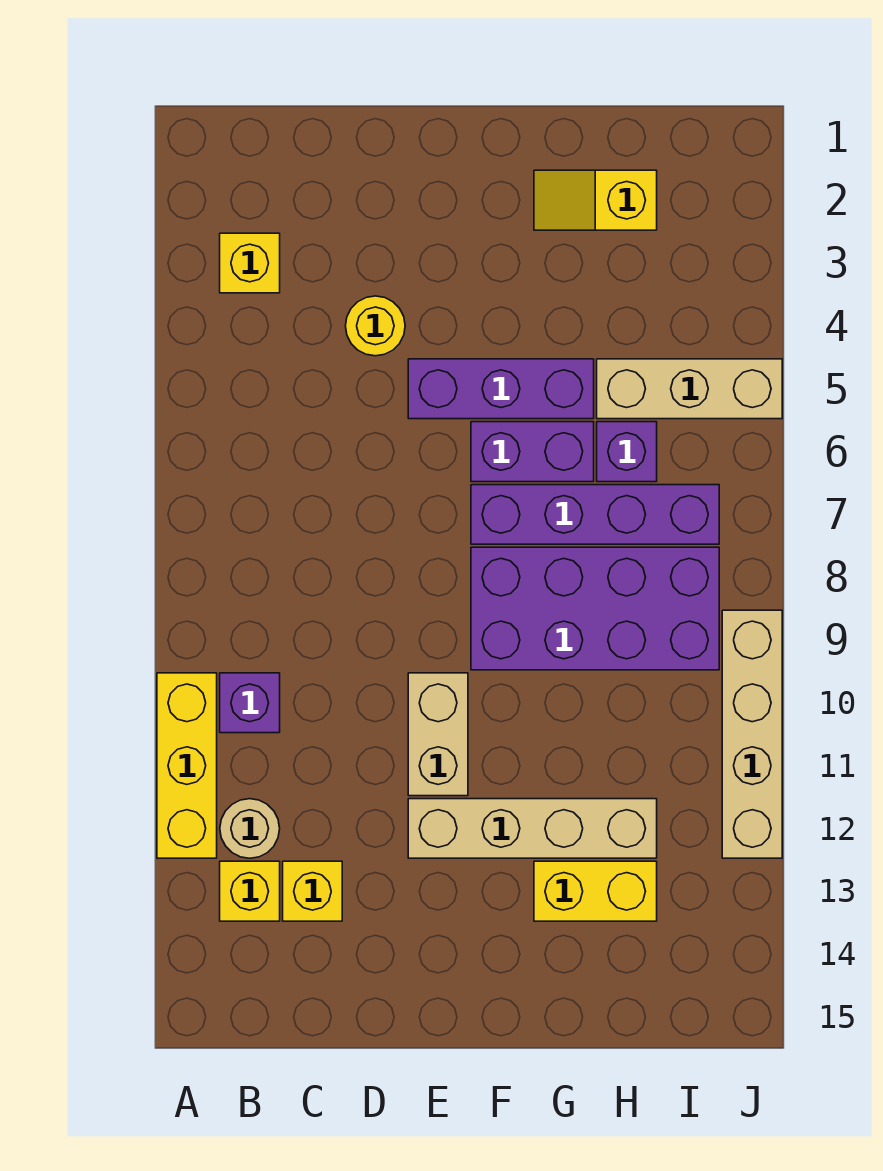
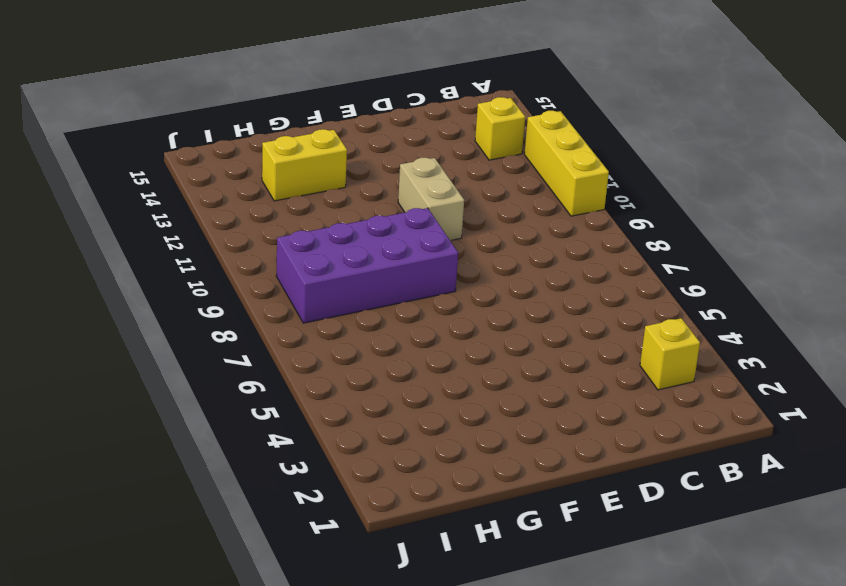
none -> purple brick B10 level 1
none -> tan round brick B12 level 1
none -> yellow brick C13 level 1

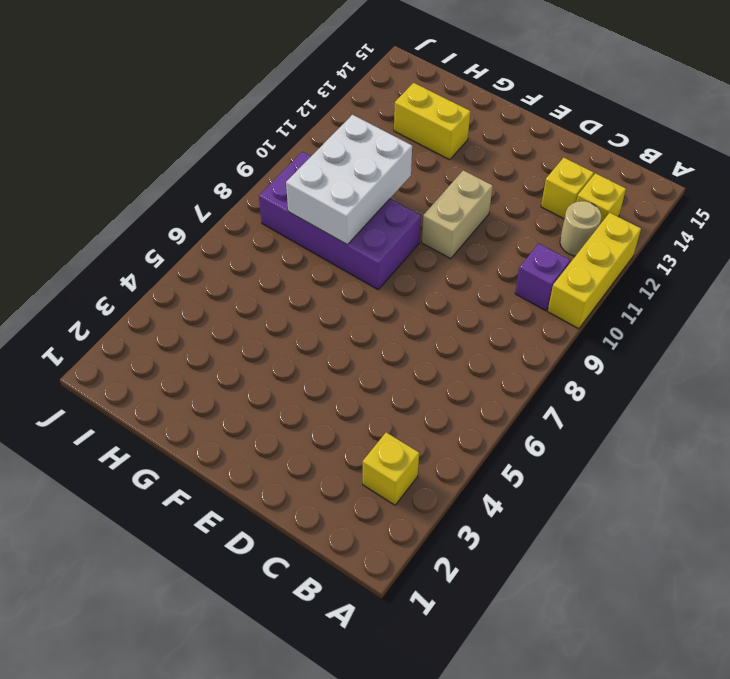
white brick G8:H10 level 2 -> none
none -> yellow round brick D4 level 1
none -> purple brick E5:G5 level 1
none -> tan brick E12:H12 level 1

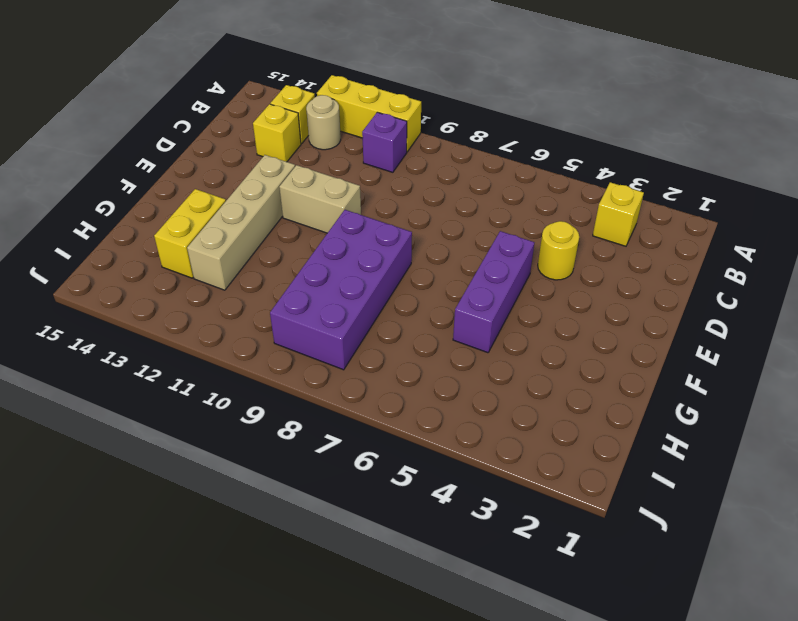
none -> purple brick F6:G6 level 1
none -> purple brick F7:I7 level 1
none -> yellow slope G2:H2 level 1 top H

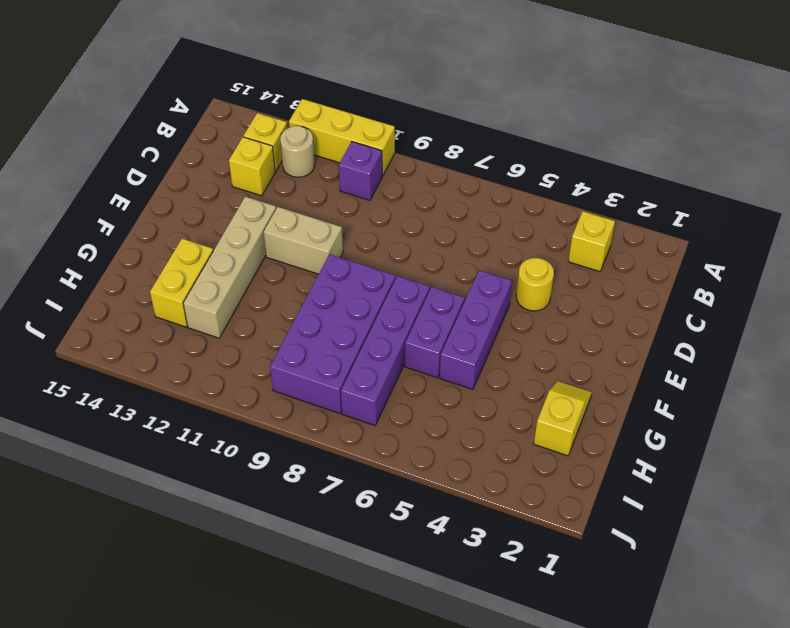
none -> tan brick H5:J5 level 1
none -> purple brick H6 level 1
none -> tan brick J9:J12 level 1

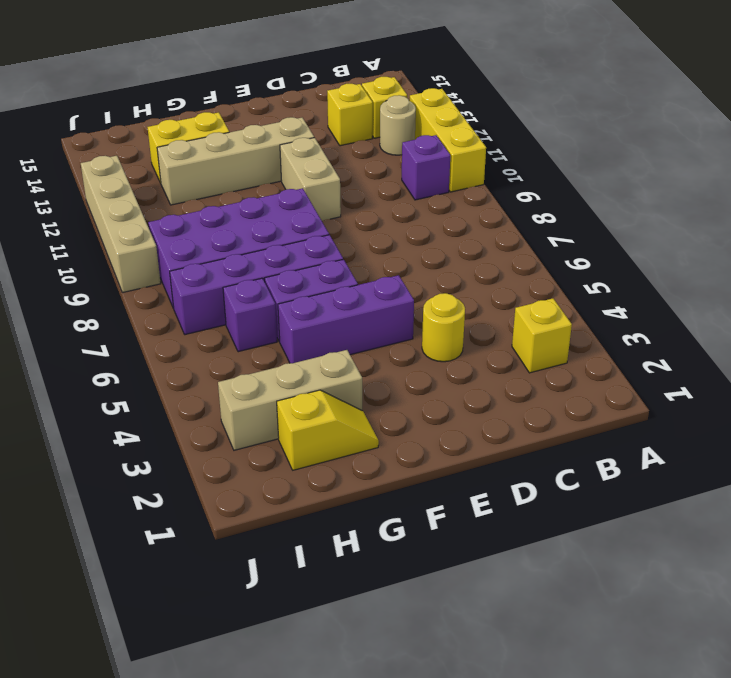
tan brick G3:I3 level 1 -> tan brick H5:J5 level 1

